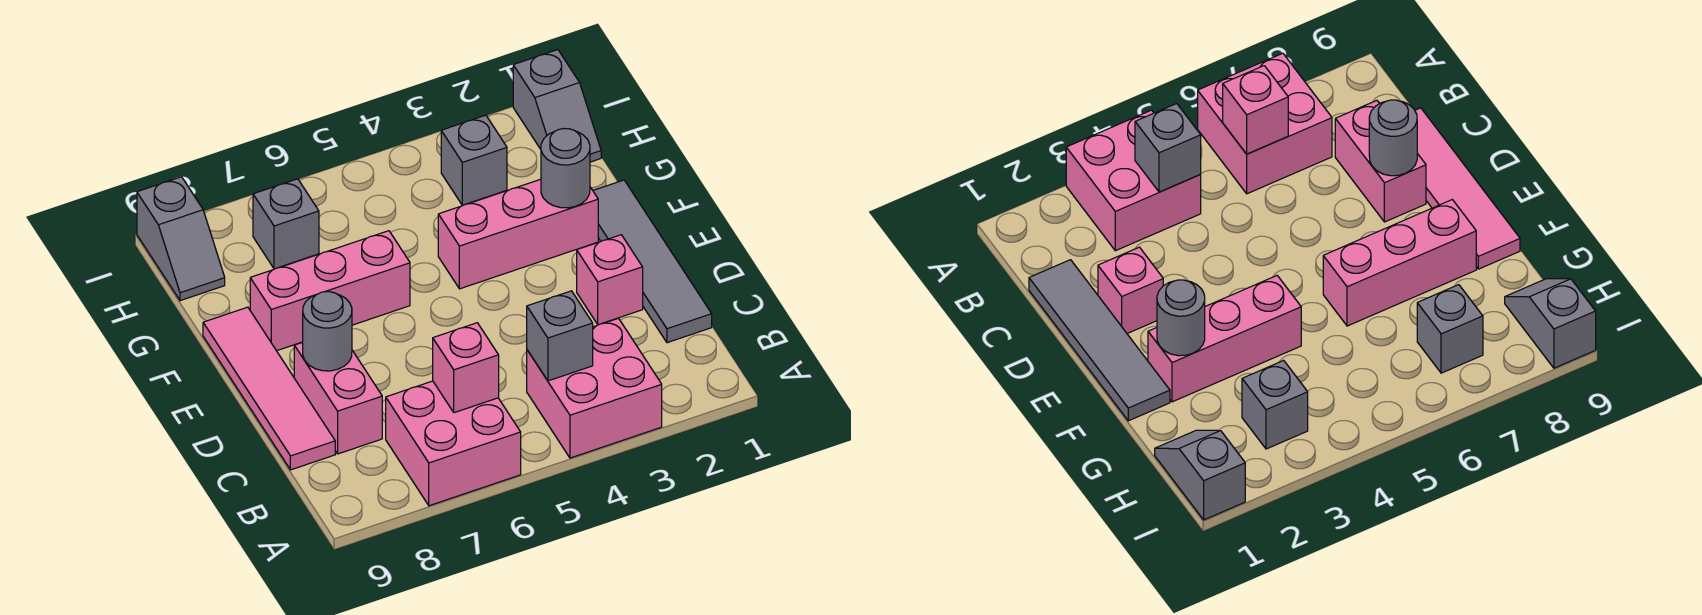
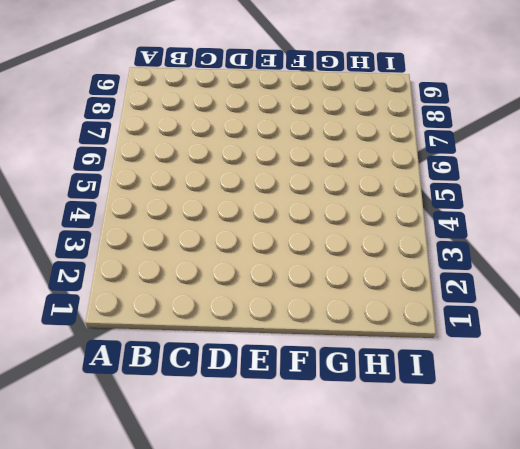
none -> pink brick A3:B4 level 1
none -> pink brick A6:B7 level 1
none -> grey tile C1:F1 level 1

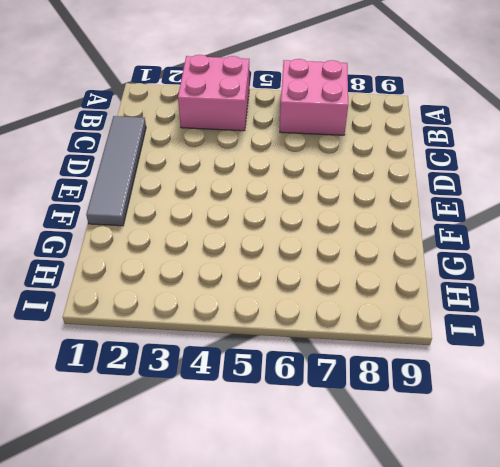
none -> pink brick C8:D8 level 1
none -> pink tile C9:F9 level 1
none -> pink brick D2 level 1

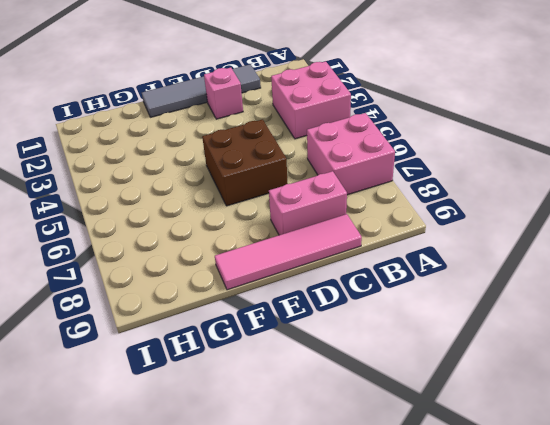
brown brick D5:E6 level 1 -> none
none -> pink brick F2:F4 level 1
none -> pink brick F6:F8 level 1
none -> grey slope H1:I1 level 1 top I

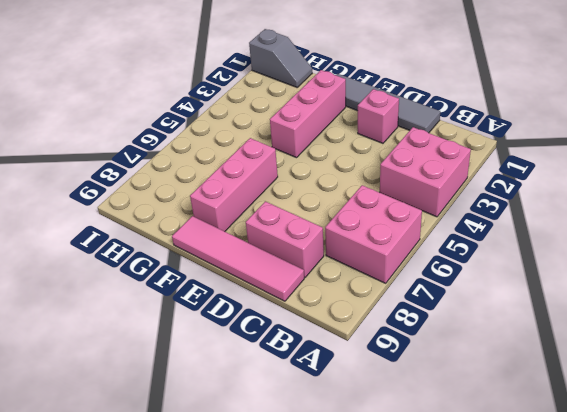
none -> grey brick H3 level 1
none -> grey brick H7 level 1
none -> grey slope H9:I9 level 1 top I

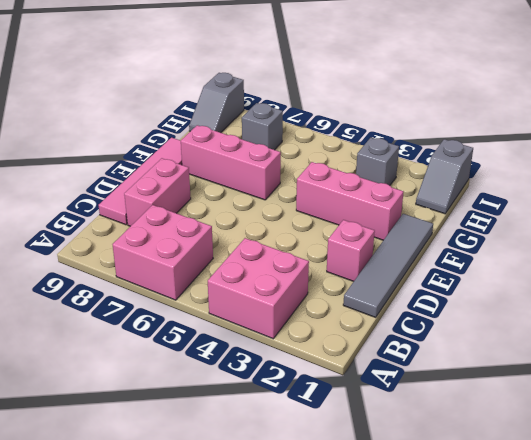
none -> grey brick B4 level 2
none -> pink brick B6 level 2
none -> grey round brick D8 level 2

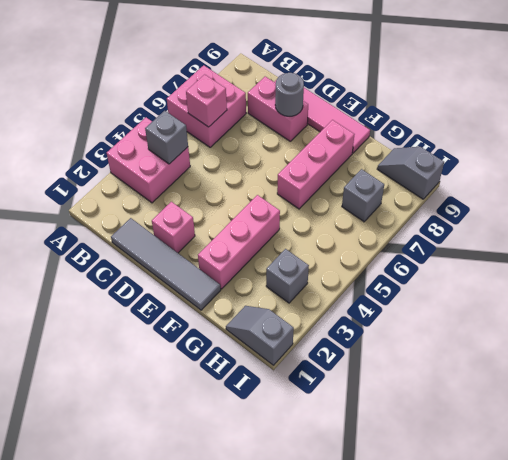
none -> grey round brick F2 level 2

